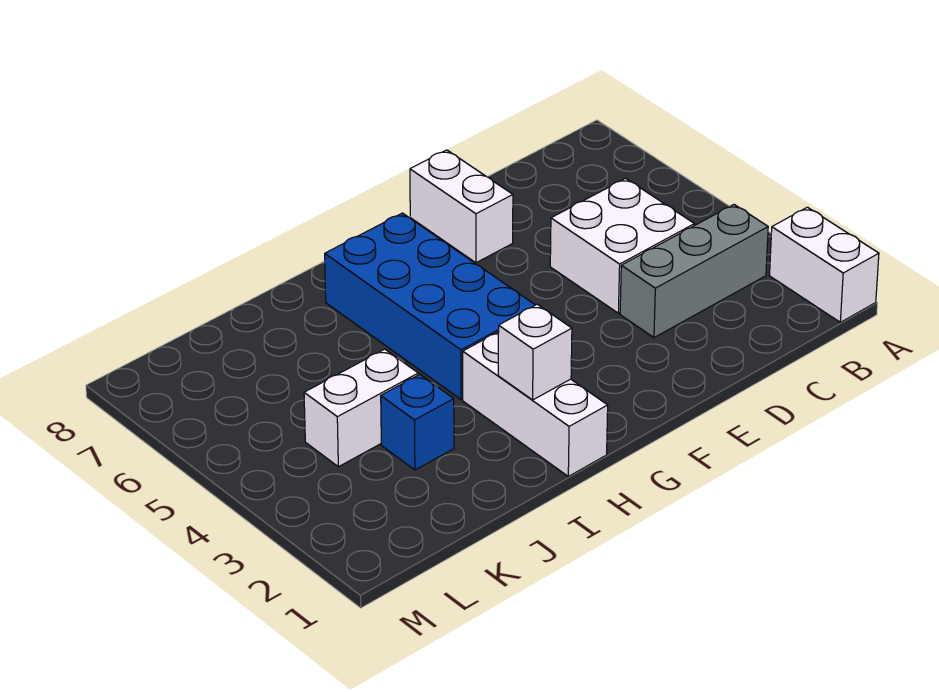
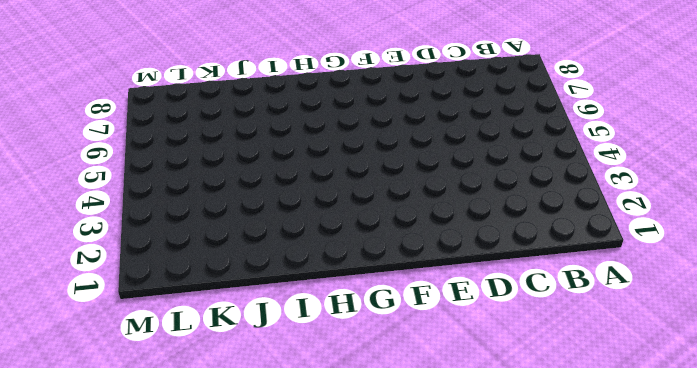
none -> white brick A1:A2 level 1
none -> grey brick B3:D3 level 1

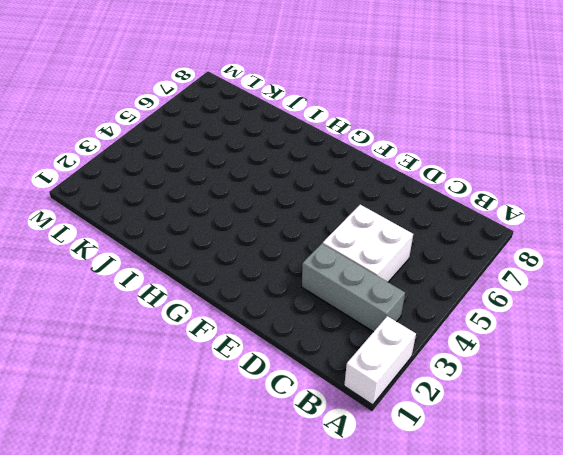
none -> white brick E7:E8 level 1
none -> blue brick G4:H7 level 1

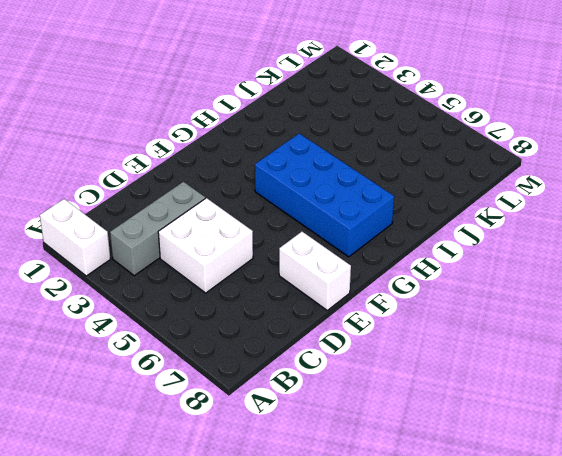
none -> white brick H1:H3 level 1
none -> blue brick J3 level 1

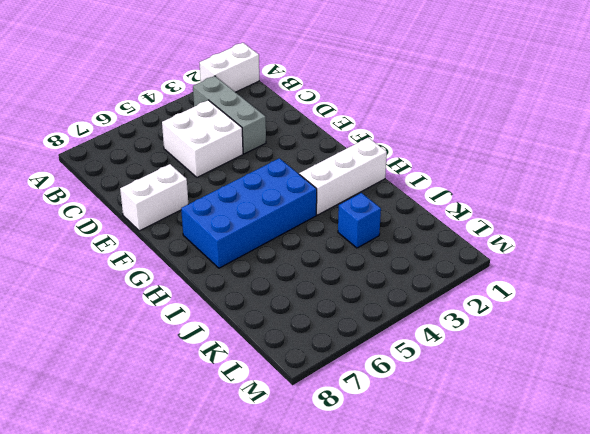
none -> white brick J4:K4 level 1
none -> white brick H2 level 2

